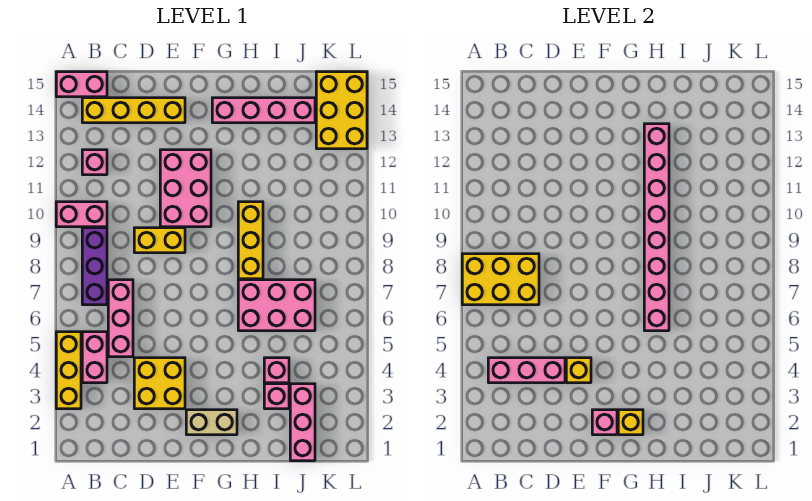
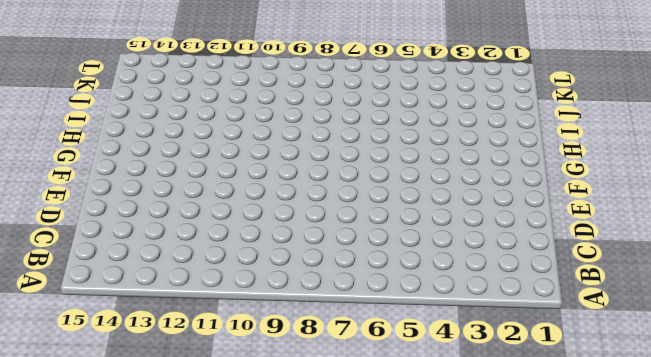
none -> yellow brick A3:A5 level 1
none -> pink brick A10:B10 level 1
none -> pink brick A15:B15 level 1

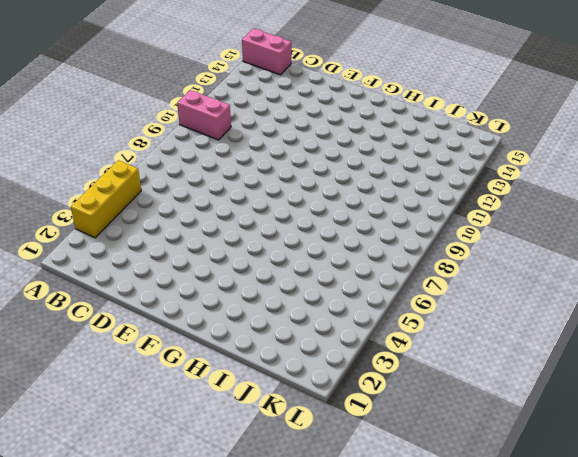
none -> pink brick B4:B5 level 1
none -> purple brick B7:B9 level 1
none -> pink brick B12 level 1

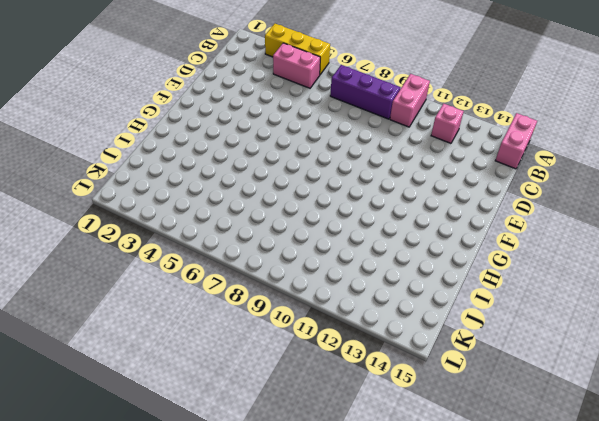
none -> yellow brick B14:E14 level 1
none -> pink brick C5:C7 level 1
none -> yellow brick D3:E4 level 1

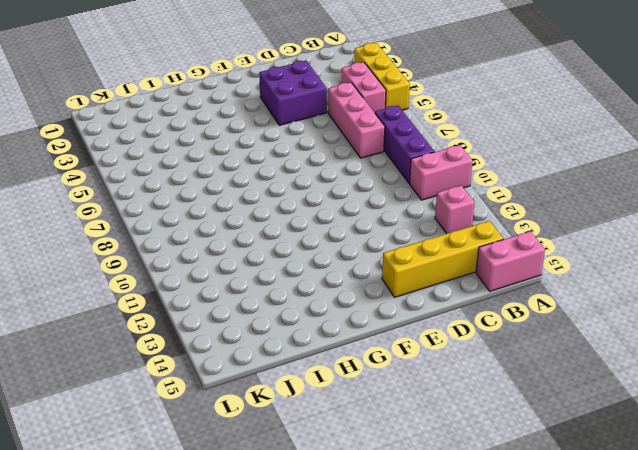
purple brick D3:E4 level 1 -> yellow brick D3:E4 level 1
none -> yellow brick D9:E9 level 1
none -> pink brick E10:F12 level 1
none -> tan brick F2:G2 level 1

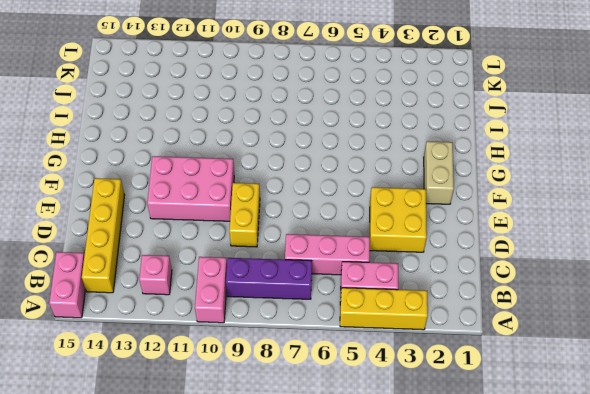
none -> pink brick G14:J14 level 1
none -> pink brick H6:J7 level 1
none -> yellow brick H8:H10 level 1

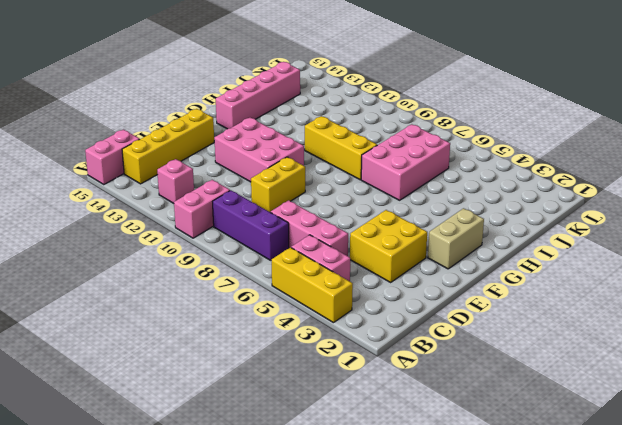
none -> pink brick I3 level 1
none -> pink brick I4 level 1
none -> pink brick J1:J3 level 1

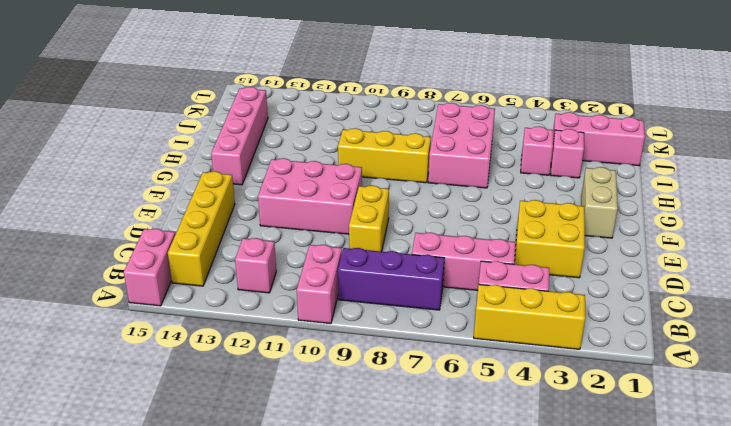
none -> yellow brick K13:L15 level 1
none -> yellow brick A7:C8 level 2
none -> pink brick B4:D4 level 2

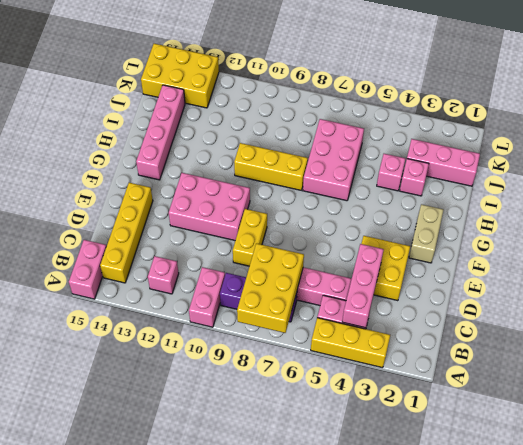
none -> yellow brick E4 level 2
none -> pink brick F2 level 2
none -> yellow brick G2 level 2

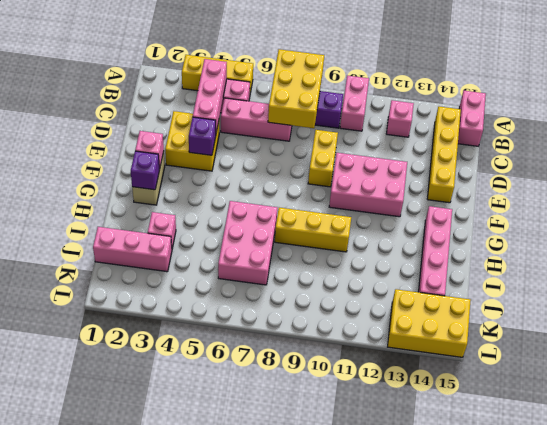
purple brick E4 level 2 -> yellow brick E4 level 2
purple brick G2 level 2 -> yellow brick G2 level 2
none -> pink brick I4 level 1
none -> pink brick H6:H13 level 2

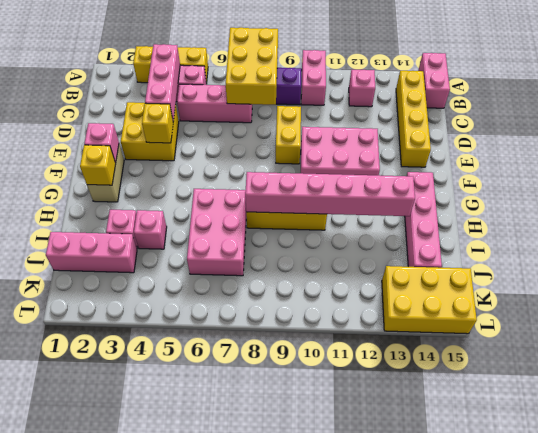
pink brick H8:H13 level 2 -> pink brick H6:H13 level 2

